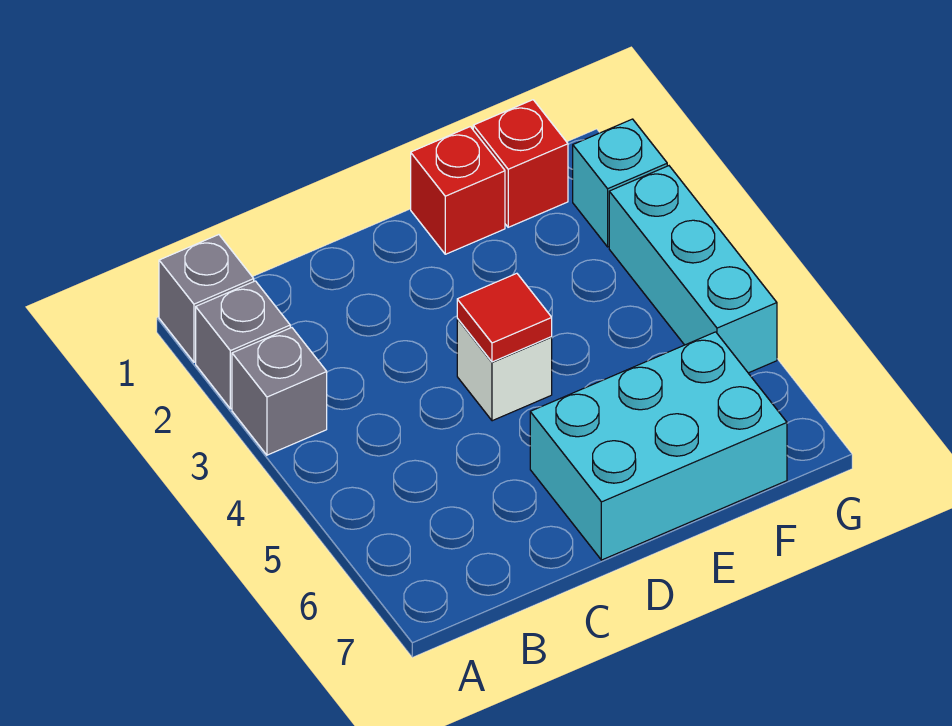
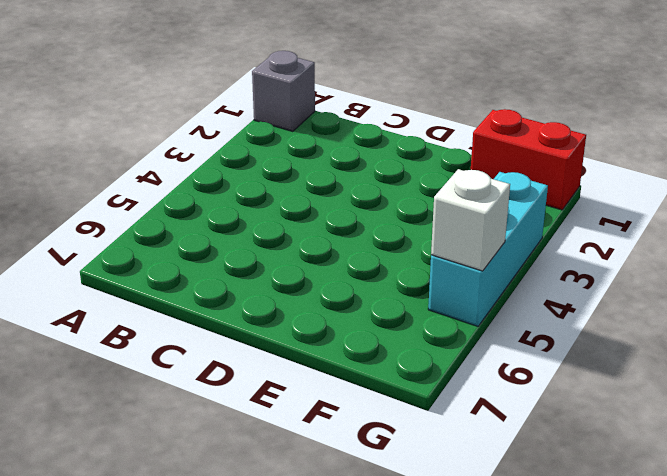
red brick F1:G1 level 1 -> red brick F1 level 1
white brick G5 level 2 -> white brick D4 level 1
none -> grey brick A2 level 1
none -> grey brick A3 level 1

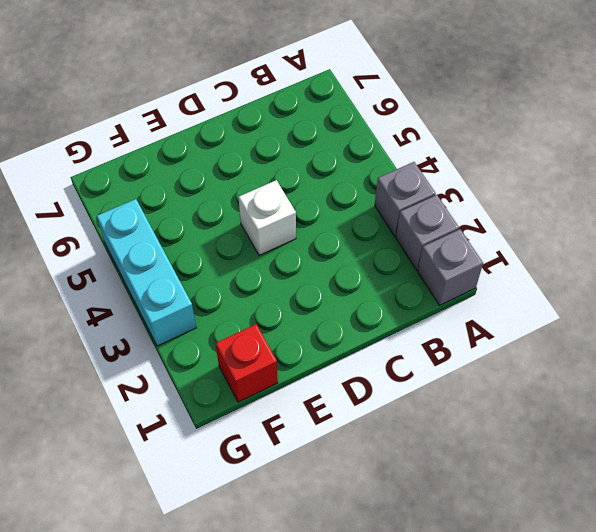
none -> cyan brick D6:F7 level 1
none -> red brick E1 level 1

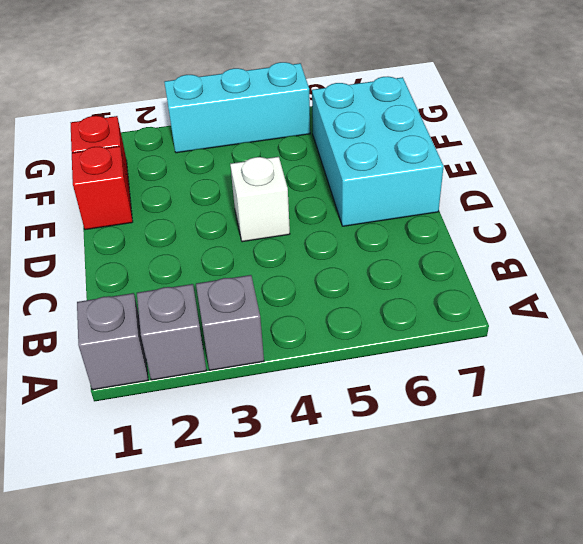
none -> cyan brick G2 level 1
none -> red tile D4 level 2

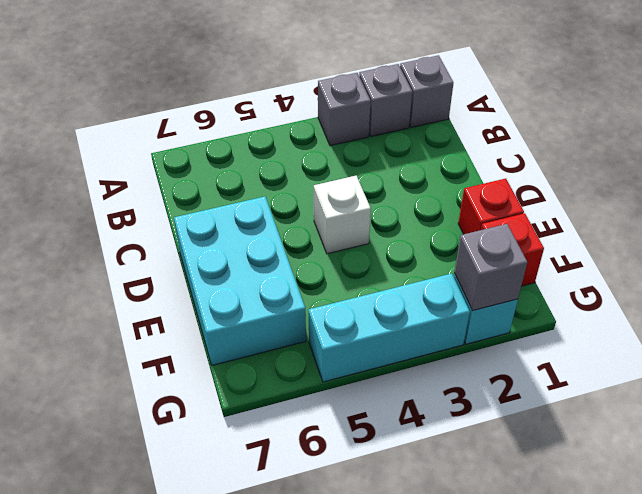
grey brick G2 level 2 -> none
none -> red tile D4 level 2

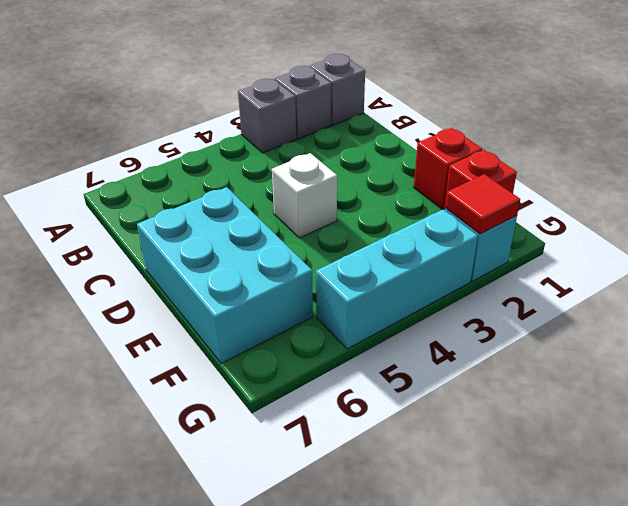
red tile G2 level 2 -> red tile D4 level 2

